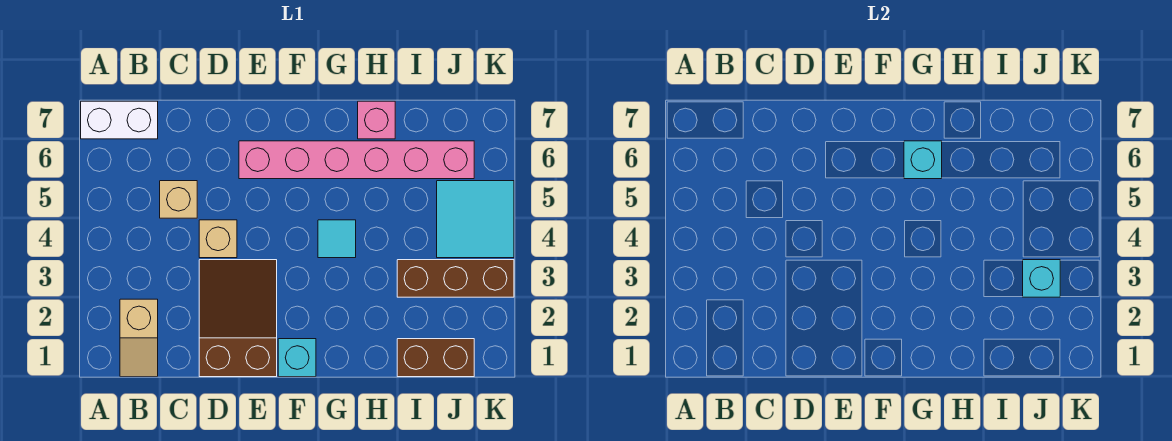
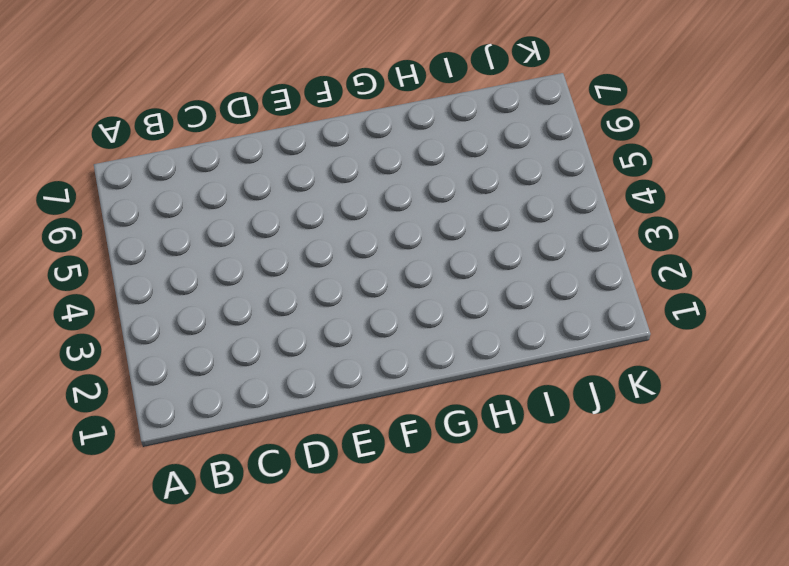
none -> white brick A7:B7 level 1
none -> tan slope B1:B2 level 1 top 2
none -> tan brick C5 level 1

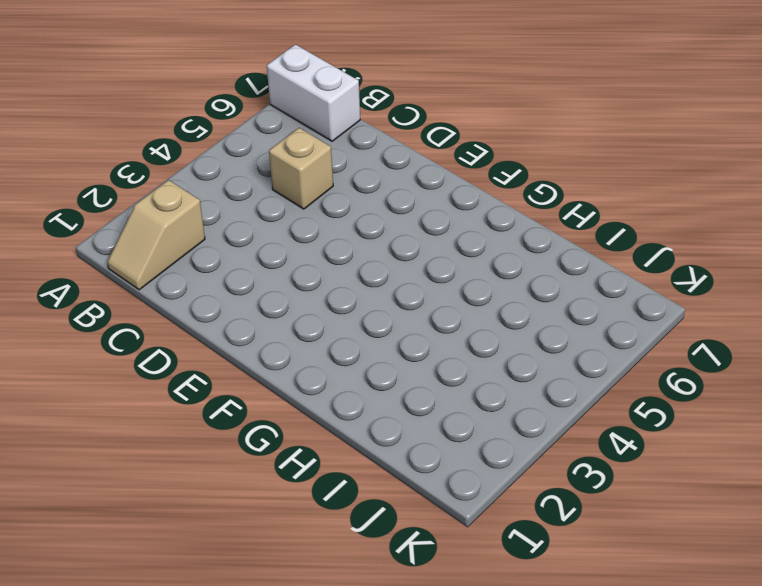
none -> brown slope D1:E3 level 1 top 1
none -> tan brick D4 level 1
none -> pink brick E6:J6 level 1

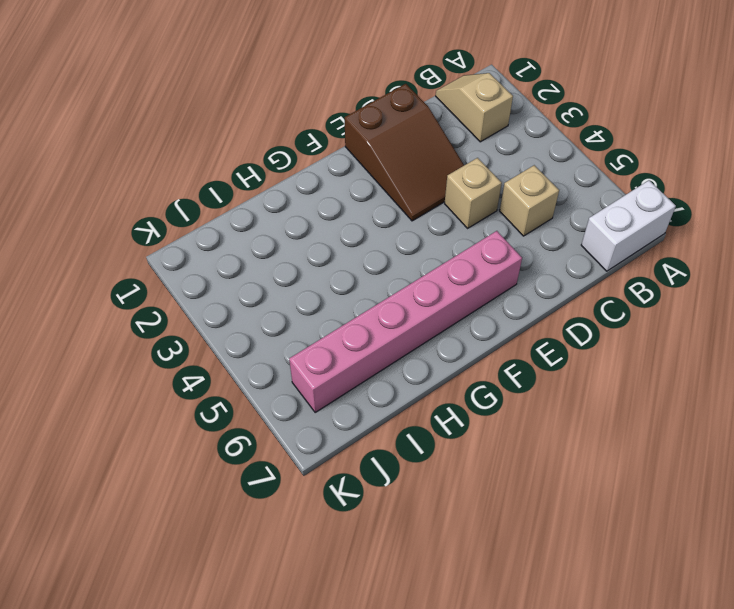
none -> cyan brick F1 level 1
none -> cyan tile G4 level 1
none -> pink brick H7 level 1

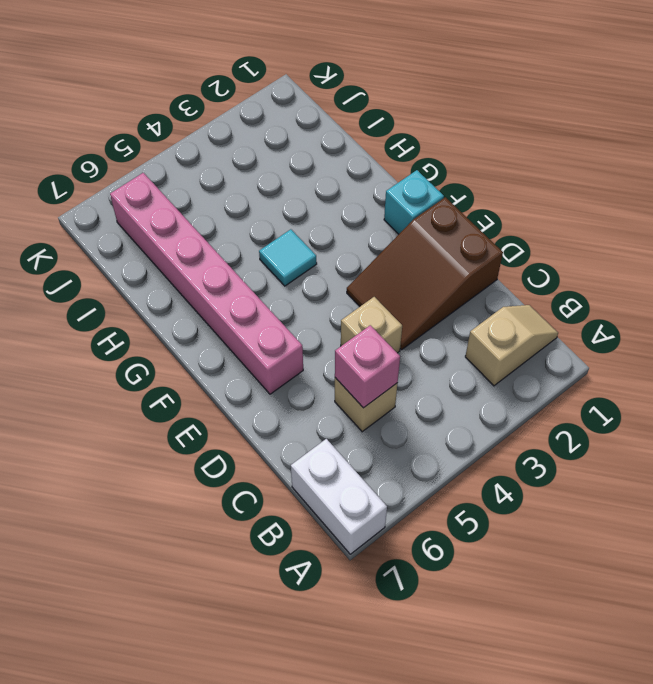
pink brick C5 level 2 -> pink brick H7 level 1
none -> brown brick I1:J1 level 1
none -> brown brick I3:K3 level 1
none -> cyan tile J4:K5 level 1

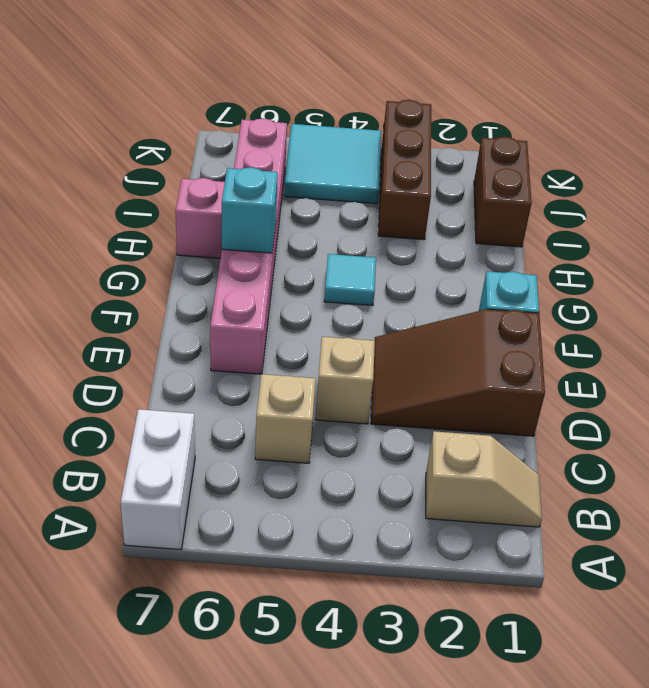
none -> cyan brick J3 level 2

